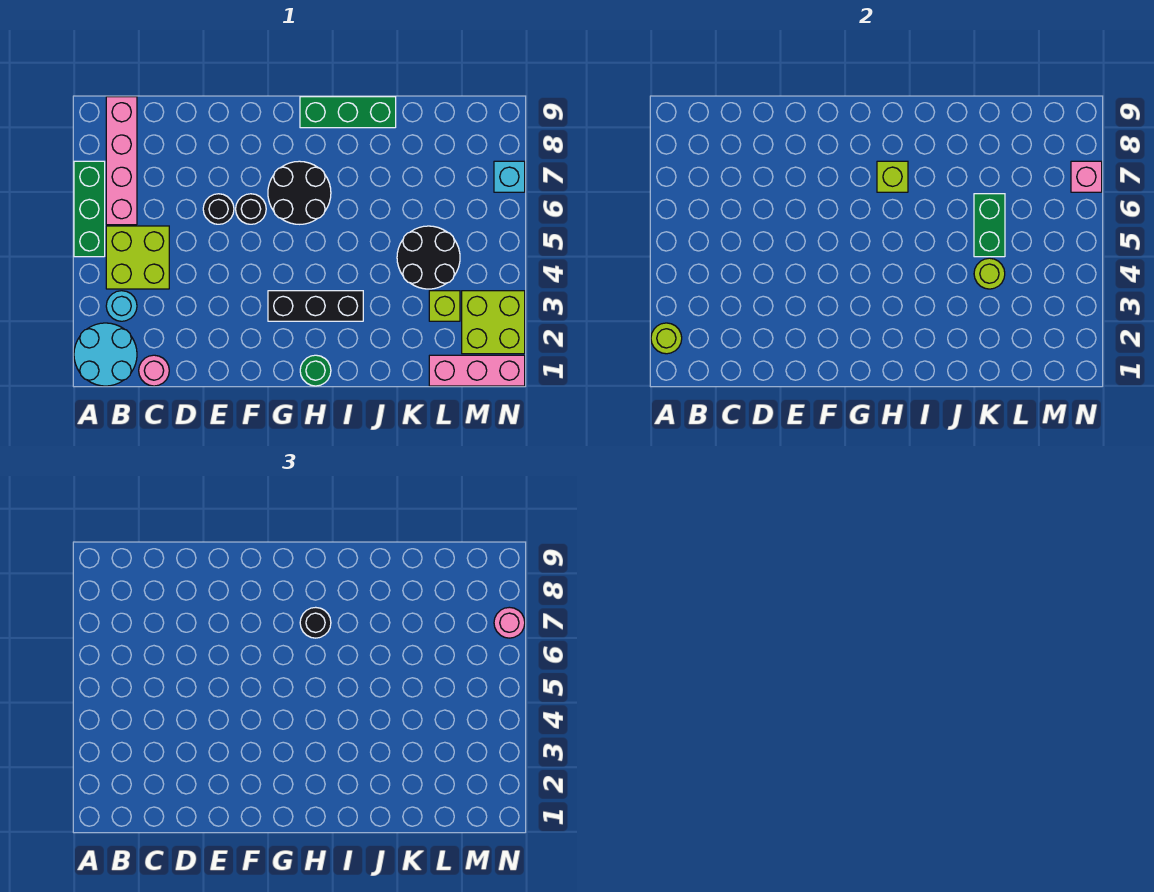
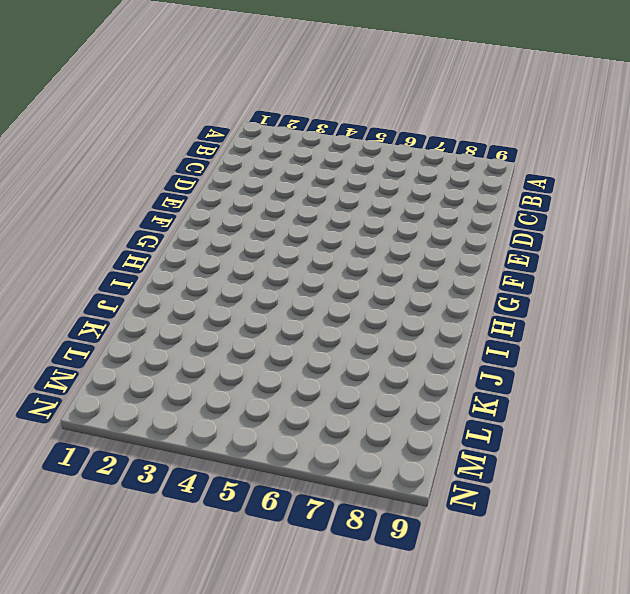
none -> cyan round brick A1:B2 level 1
none -> green brick A5:A7 level 1
none -> cyan round brick B3 level 1

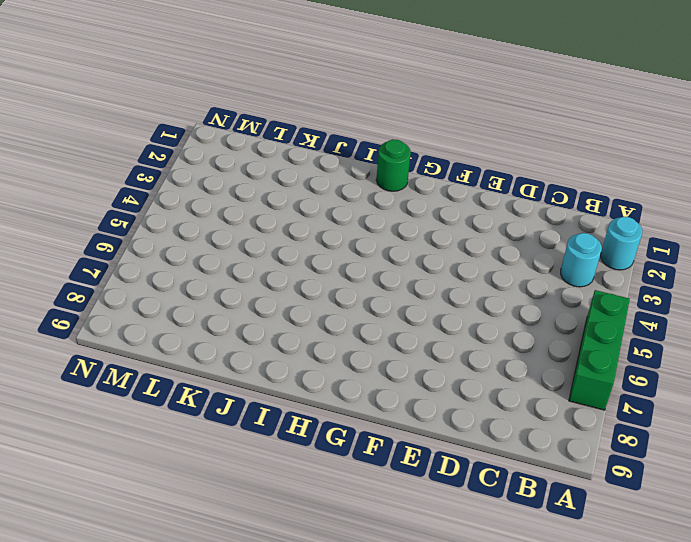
cyan round brick A2 level 1 -> cyan round brick A1:B2 level 1
none -> lime brick B4:C5 level 1
none -> pink brick B6:B9 level 1
none -> pink round brick C1 level 1

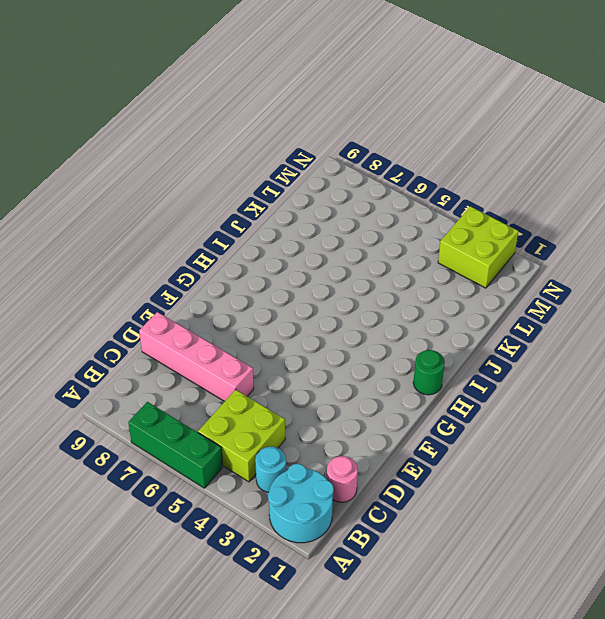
pink brick D6:D9 level 1 -> pink brick B6:B9 level 1
none -> black round brick E6 level 1
none -> black round brick F6 level 1
none -> black brick G3:I3 level 1

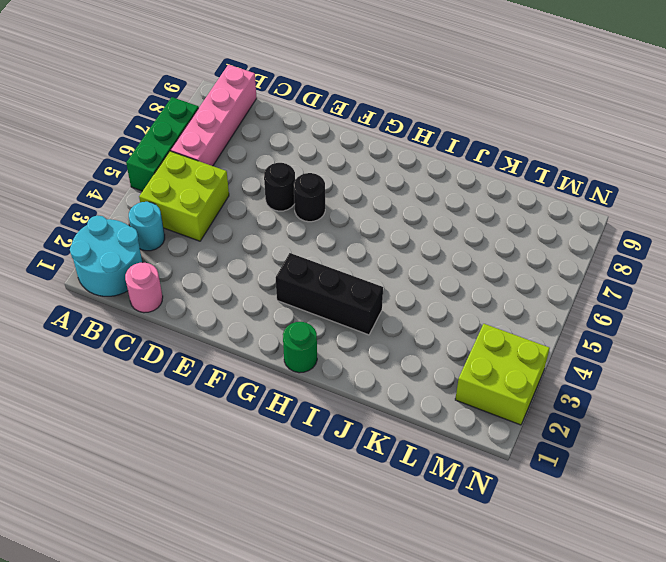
none -> black round brick G6:H7 level 1
none -> green brick H9:J9 level 1
none -> black round brick K4:L5 level 1

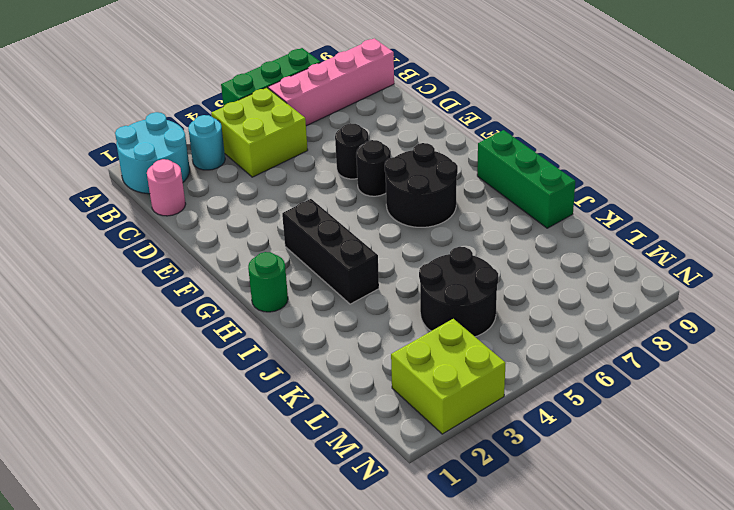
none -> pink brick L1:N1 level 1
none -> lime brick L3 level 1
none -> cyan brick N7 level 1

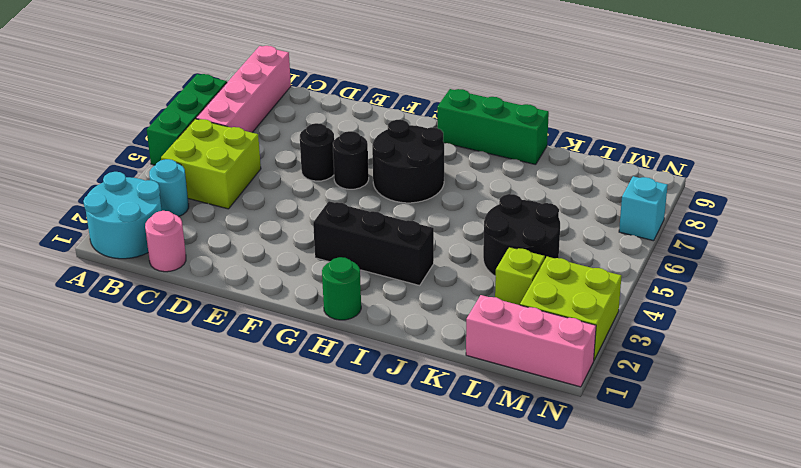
none -> lime round brick A2 level 2
none -> lime brick H7 level 2
none -> lime round brick K4 level 2

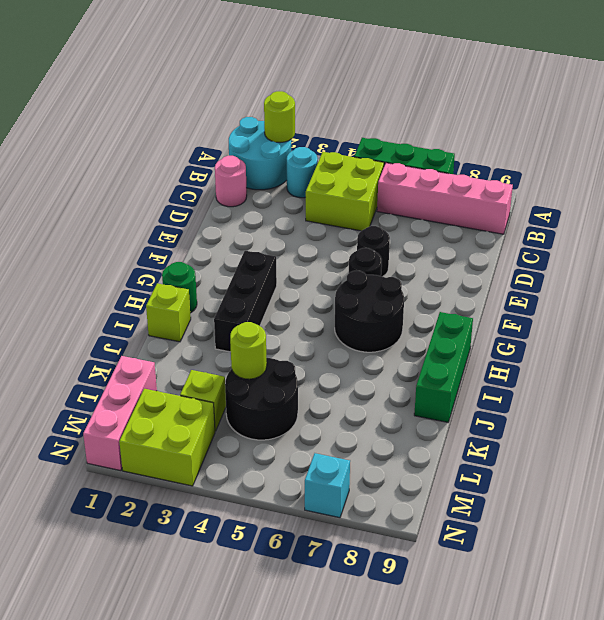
lime brick I1 level 1 -> lime brick H7 level 2
none -> green brick K5:K6 level 2
none -> pink brick N7 level 2
none -> black round brick H7 level 3

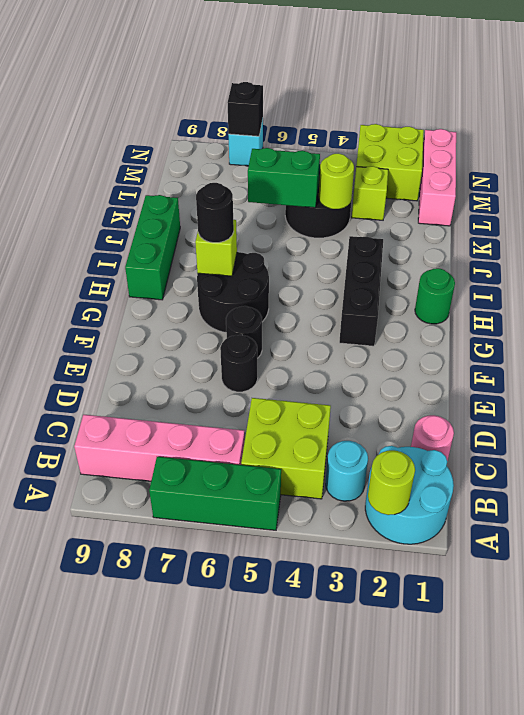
black brick N7 level 2 -> pink brick N7 level 2
none -> pink round brick N7 level 3

